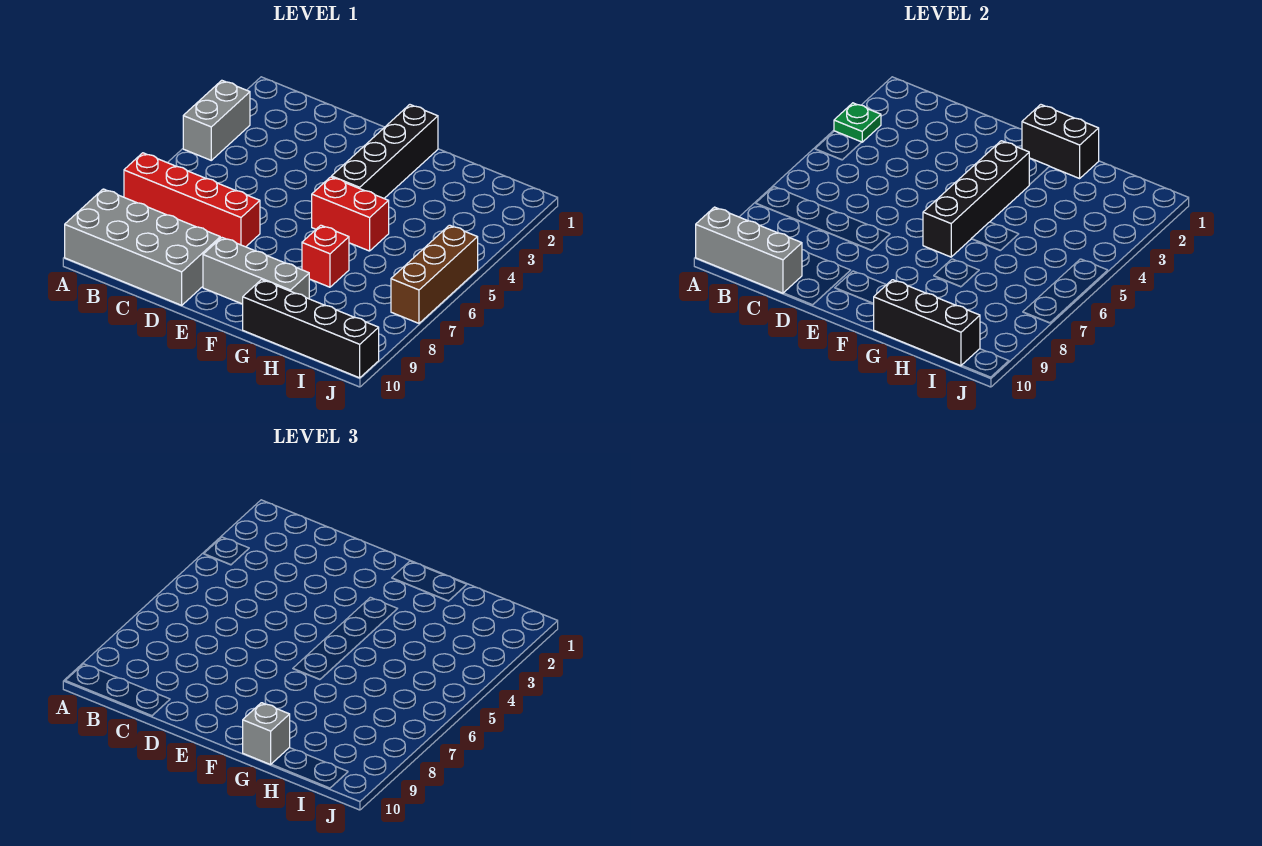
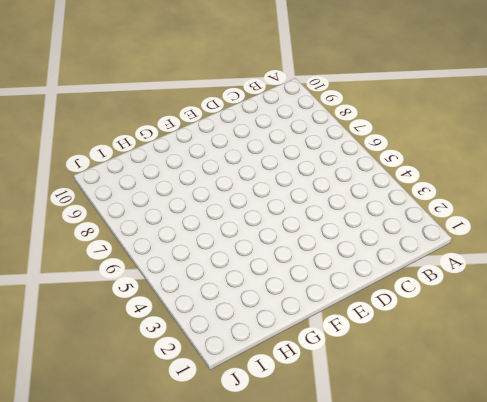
none -> grey brick A3:A4 level 1
none -> red brick A7:D7 level 1
none -> grey brick A9:D10 level 1

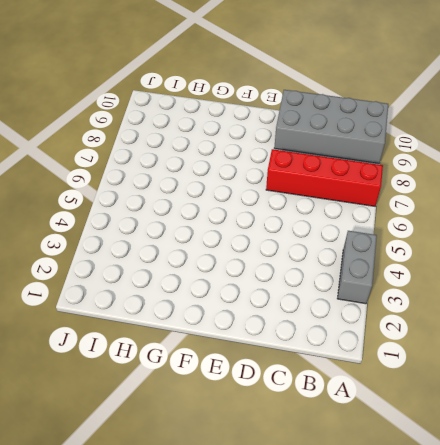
none -> grey brick E9:G9 level 1
none -> black brick F1:F4 level 1
none -> red brick F5:G5 level 1

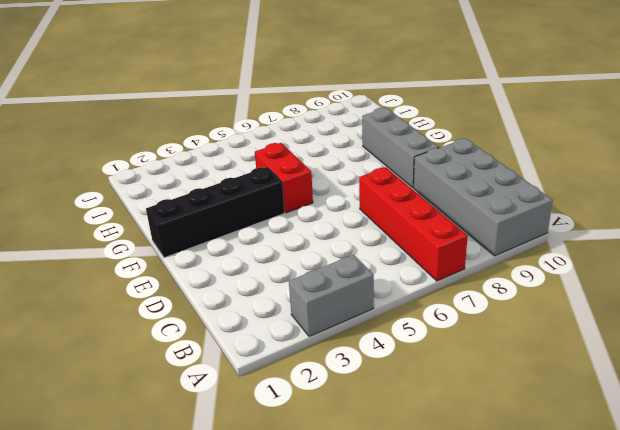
none -> red brick G7 level 1
none -> black brick G10:J10 level 1
none -> brown brick J5:J7 level 1

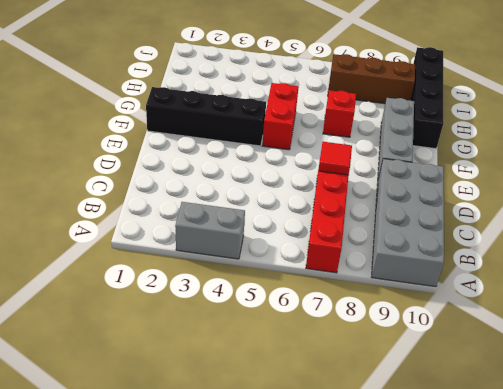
red tile D7 level 2 -> none
brown brick I7:I9 level 1 -> brown brick J5:J7 level 1
none -> green plate A3 level 2
none -> grey brick A10:C10 level 2
none -> black brick F1:G1 level 2

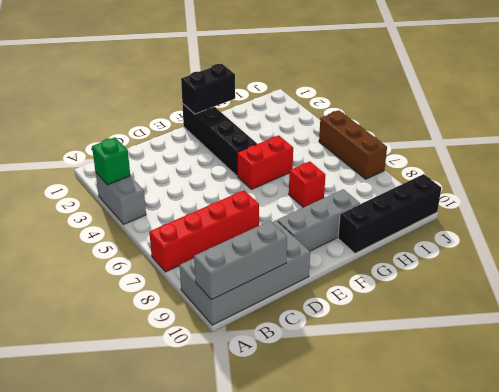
green brick A3 level 2 -> green plate A3 level 2
none -> black brick F3:F6 level 2
none -> black brick G10:I10 level 2
none -> grey brick G10 level 3

